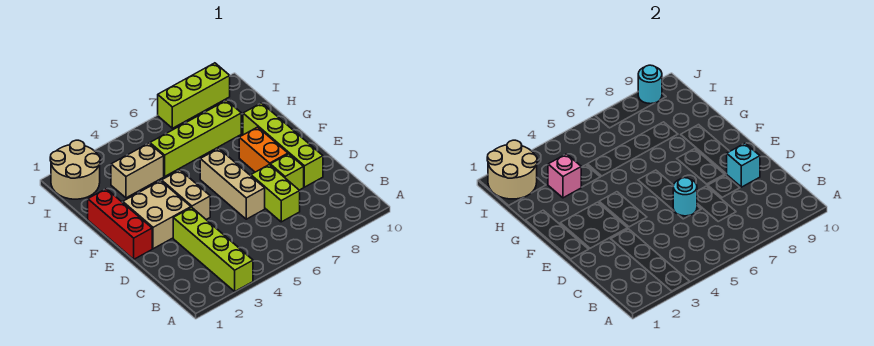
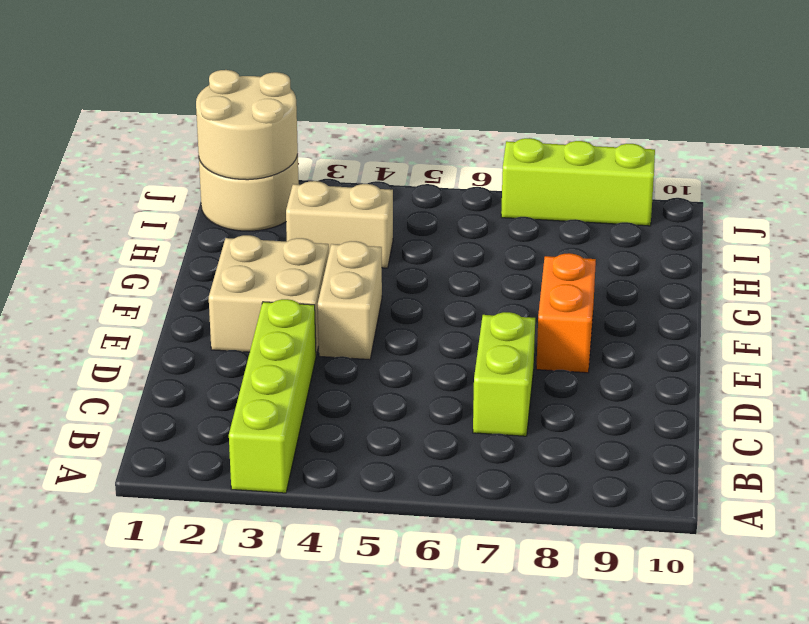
none -> tan brick D6:F6 level 1
none -> lime brick D8 level 1
none -> lime brick D9:G9 level 1

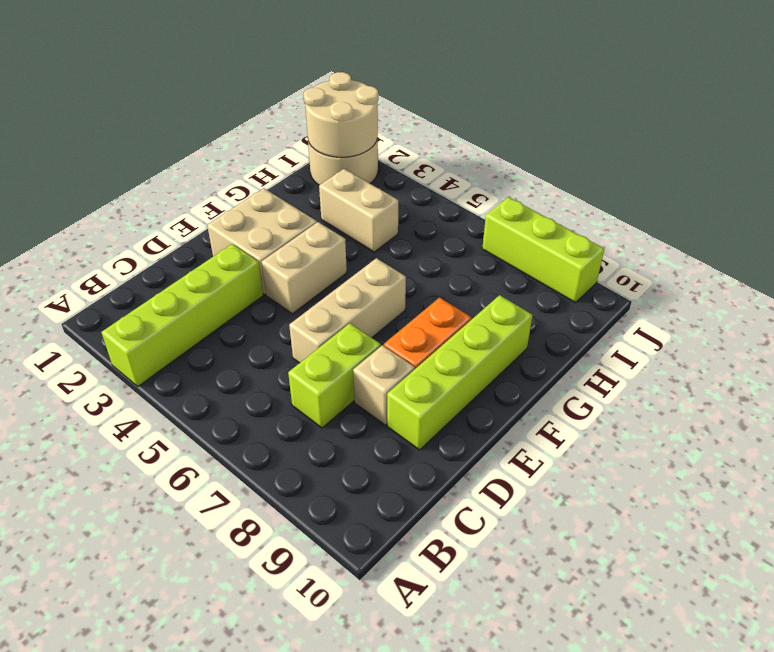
tan brick D8 level 1 -> lime brick D8 level 1
none -> red brick E1:G1 level 1
none -> lime brick H5:H8 level 1
none -> cyan round brick D6 level 2

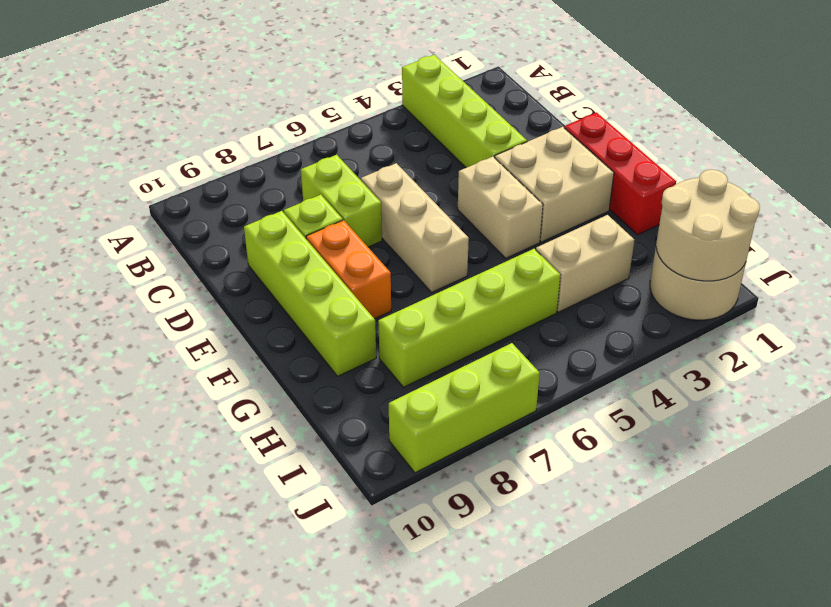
none -> cyan round brick D6 level 2
none -> cyan brick D9 level 2
none -> pink brick H3 level 2

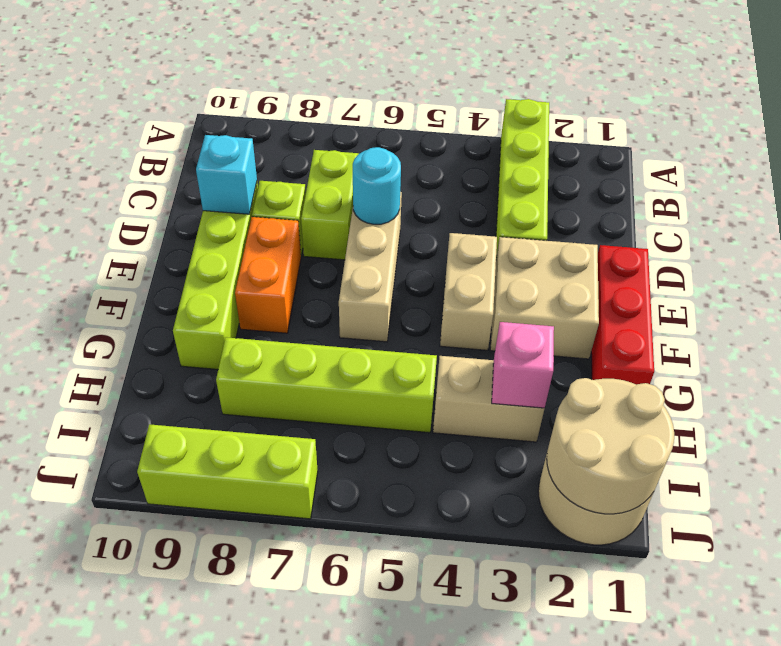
none -> cyan round brick J9 level 2

